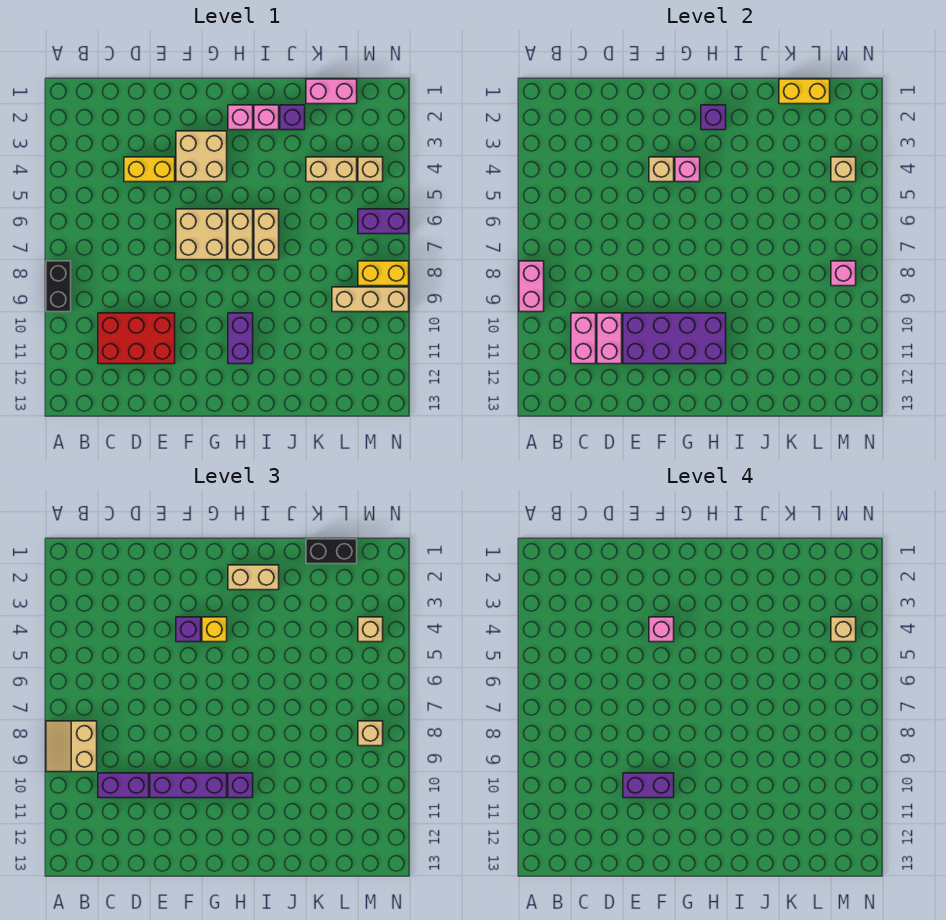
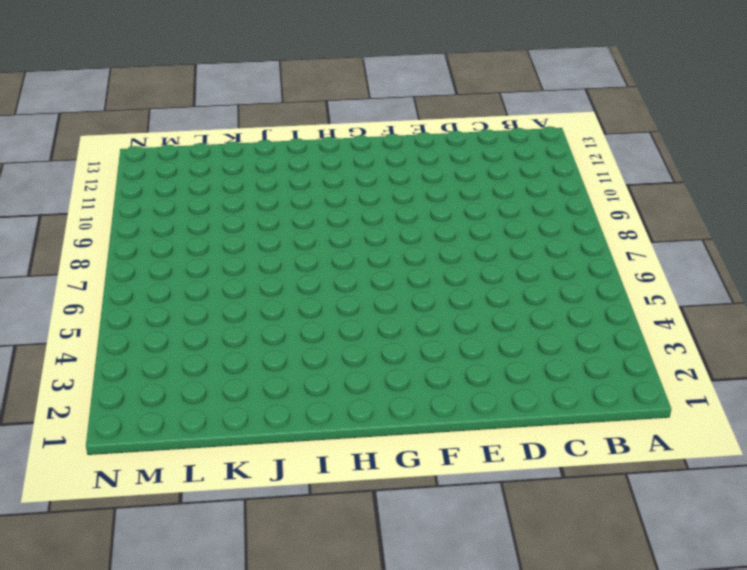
none -> black brick A8:A9 level 1
none -> red brick C10:E11 level 1
none -> yellow brick D4:E4 level 1
none -> tan brick F3:G4 level 1

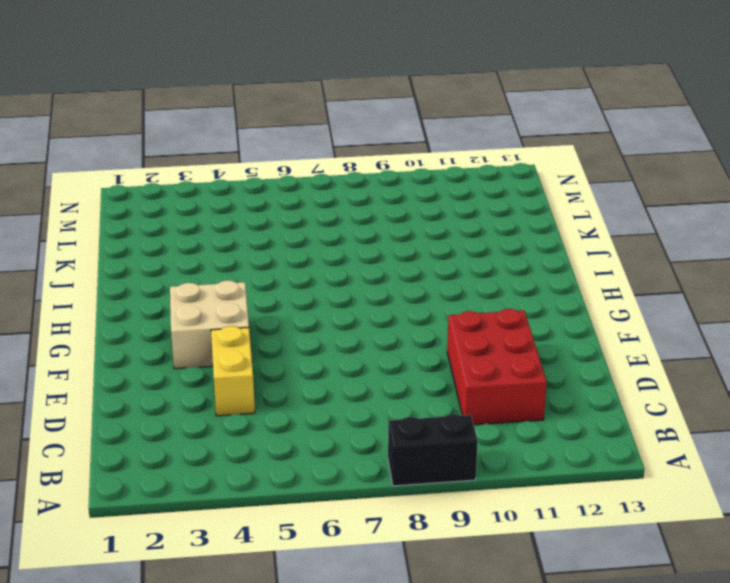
none -> tan brick F6:G7 level 1
none -> pink brick H2 level 1
none -> tan brick H6:H7 level 1
none -> purple brick H10:H11 level 1

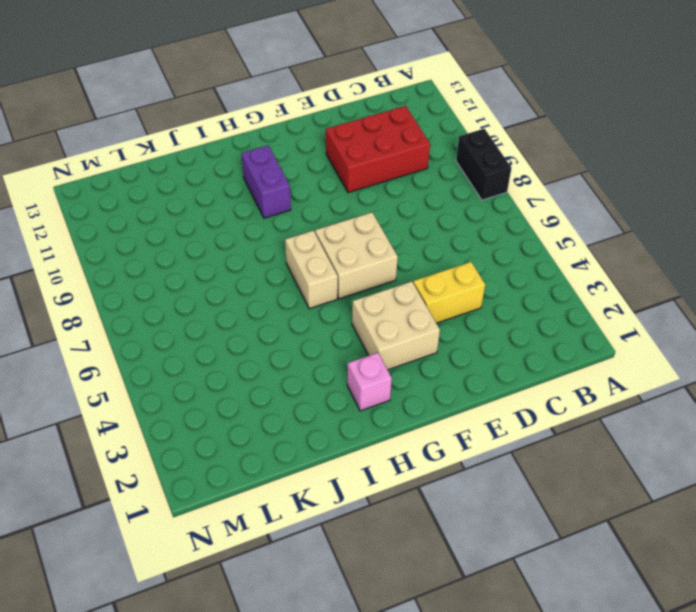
none -> pink brick I2 level 1
none -> tan brick I6:I7 level 1
none -> purple brick J2 level 1
none -> pink brick K1:L1 level 1

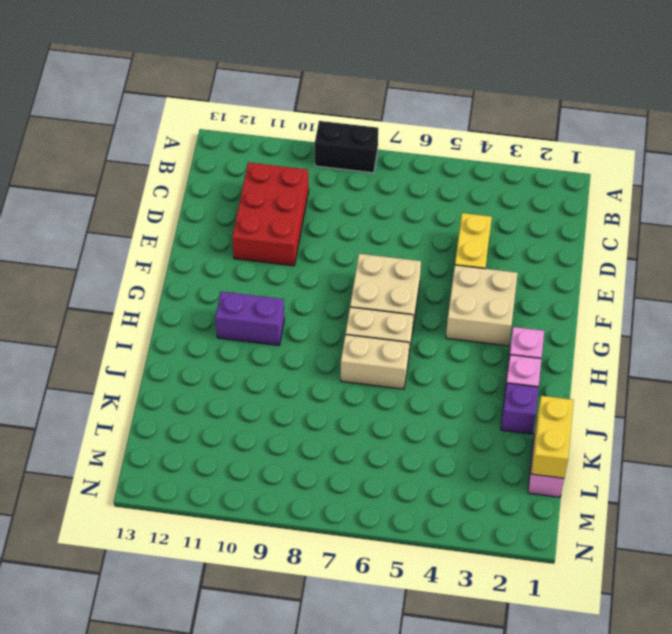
none -> tan brick K4:L4 level 1
none -> tan brick L9:N9 level 1
none -> tan brick M4 level 1
none -> purple brick M6:N6 level 1

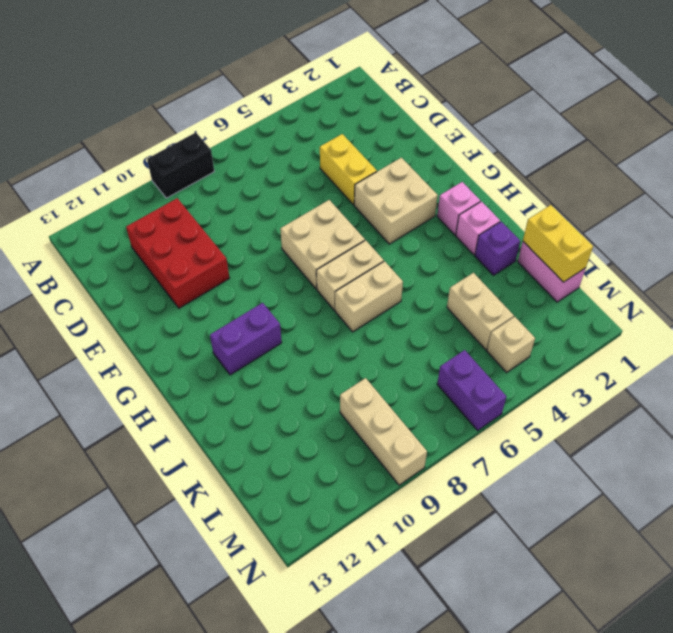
none -> yellow brick M8:N8 level 1
none -> pink brick A8:A9 level 2
none -> pink brick C10:C11 level 2
none -> pink brick D10:D11 level 2

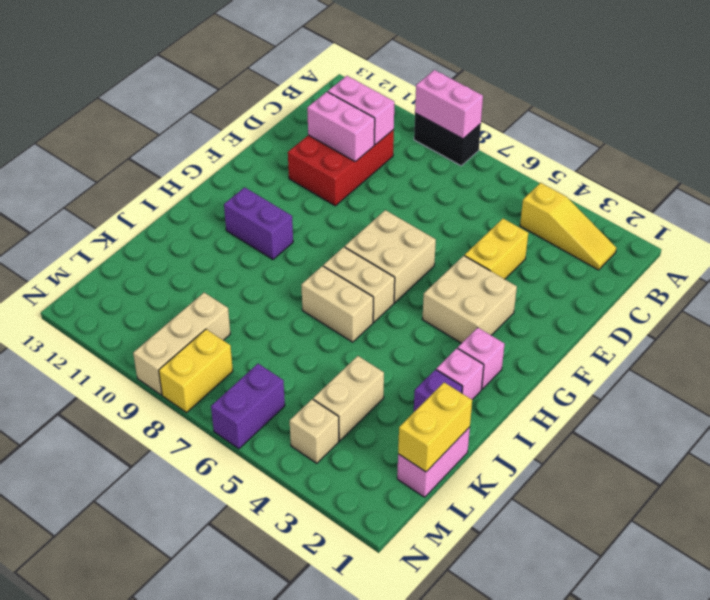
yellow slope B2:B4 level 1 top 4 -> none
none -> purple brick E10:H11 level 2
none -> tan brick F4 level 2
none -> pink brick G4 level 2
none -> purple brick H2 level 2

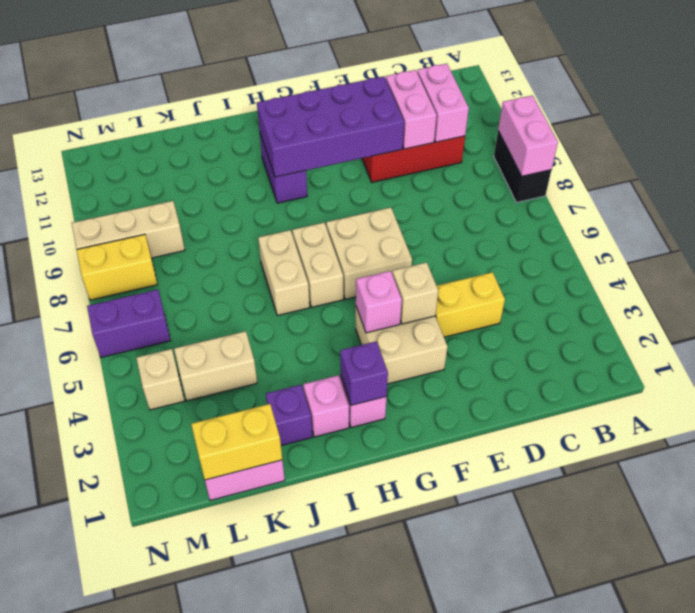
none -> tan brick M4 level 2
none -> pink brick M8 level 2
none -> tan slope A8:B9 level 3 top B
none -> purple brick C10:D10 level 3

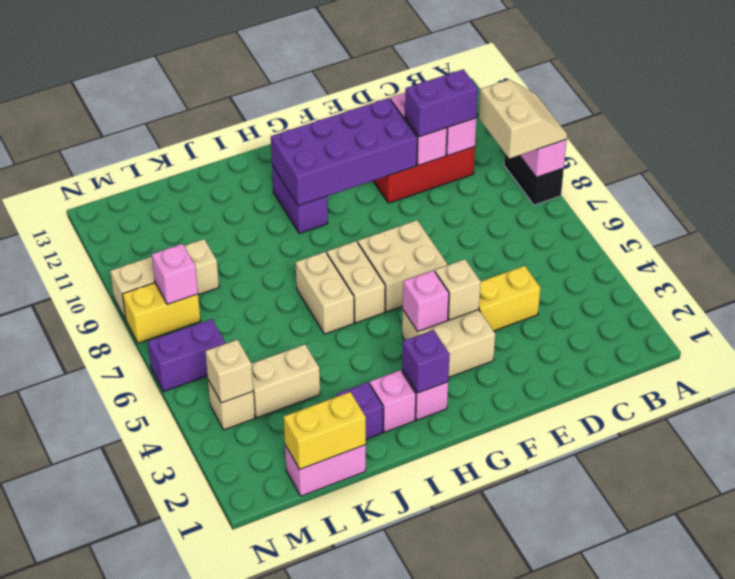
none -> purple brick E10:G10 level 3
none -> purple brick F4 level 3
none -> yellow brick G4 level 3
none -> tan brick H2:I2 level 3

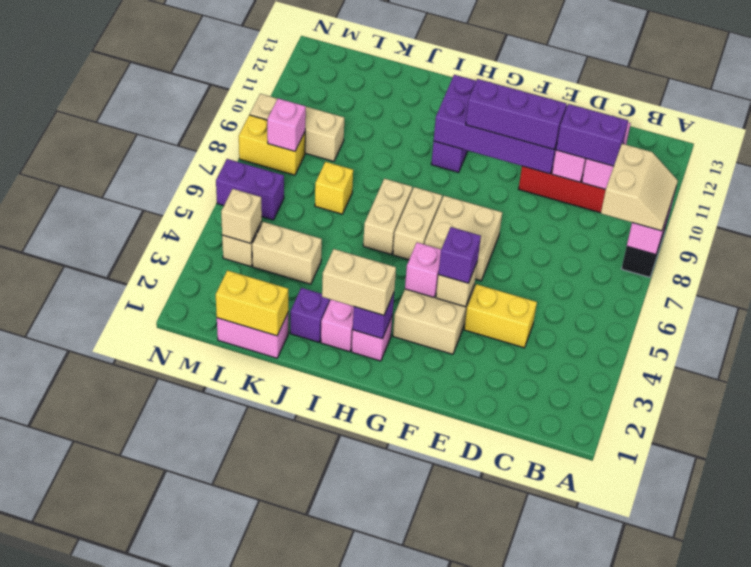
yellow brick K7 level 1 -> yellow brick G4 level 3
none -> purple brick H10 level 3
none -> black brick K1:L1 level 3
none -> tan brick M4 level 3
none -> tan brick M8 level 3

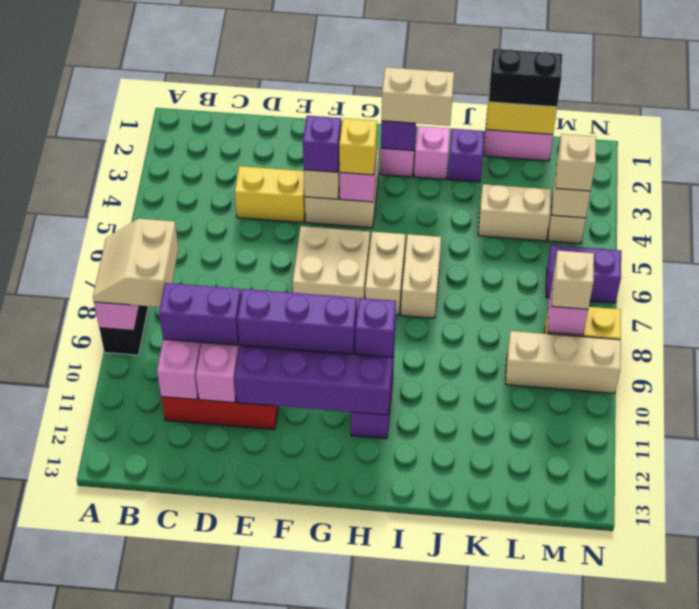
none -> purple brick E10:F10 level 4
none -> pink brick F4 level 4
none -> tan brick M4 level 4

